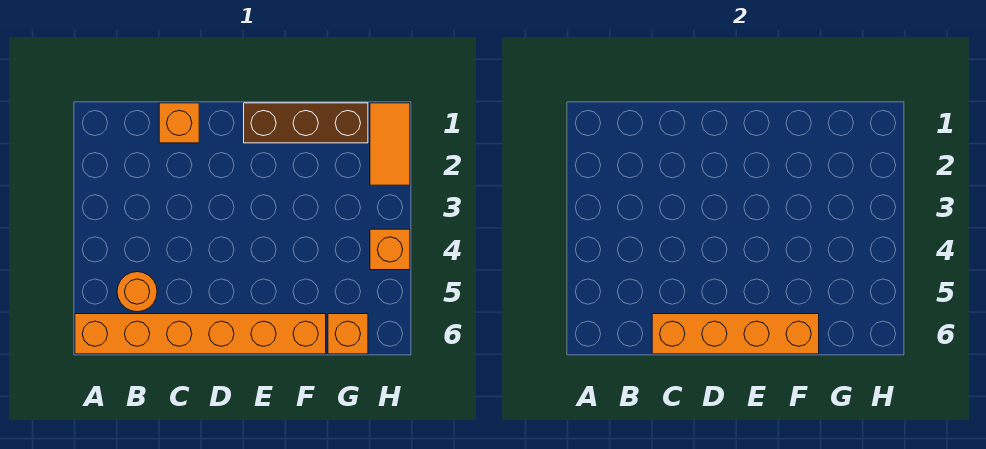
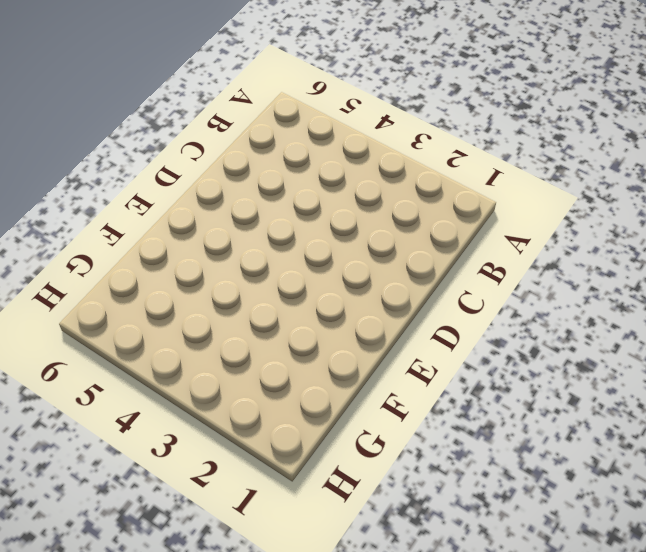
none -> orange brick A6:F6 level 1
none -> orange round brick B5 level 1

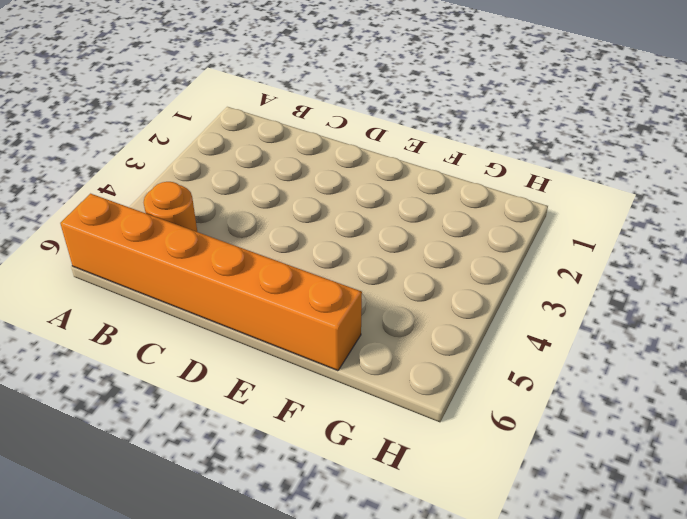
none -> orange brick C1 level 1
none -> brown brick E1:G1 level 1

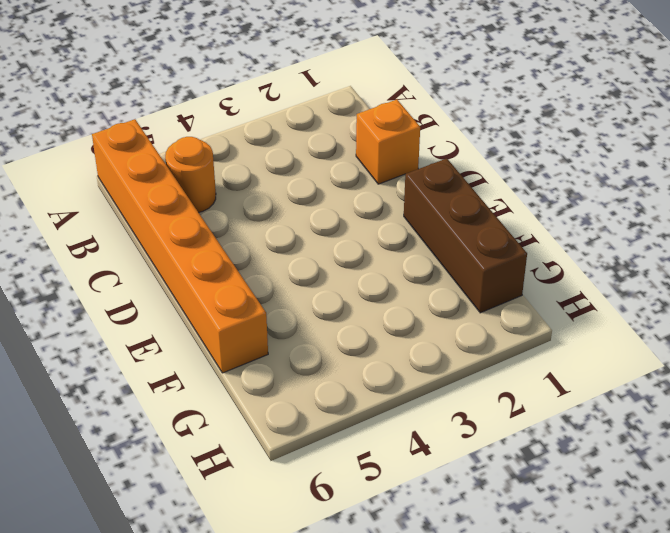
none -> orange brick G6 level 1
none -> orange tile H1:H2 level 1

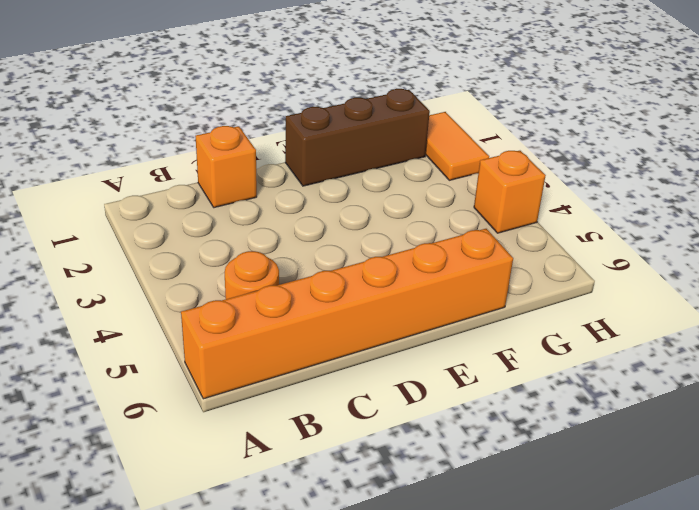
none -> orange brick G6 level 1
none -> orange brick C6:F6 level 2

